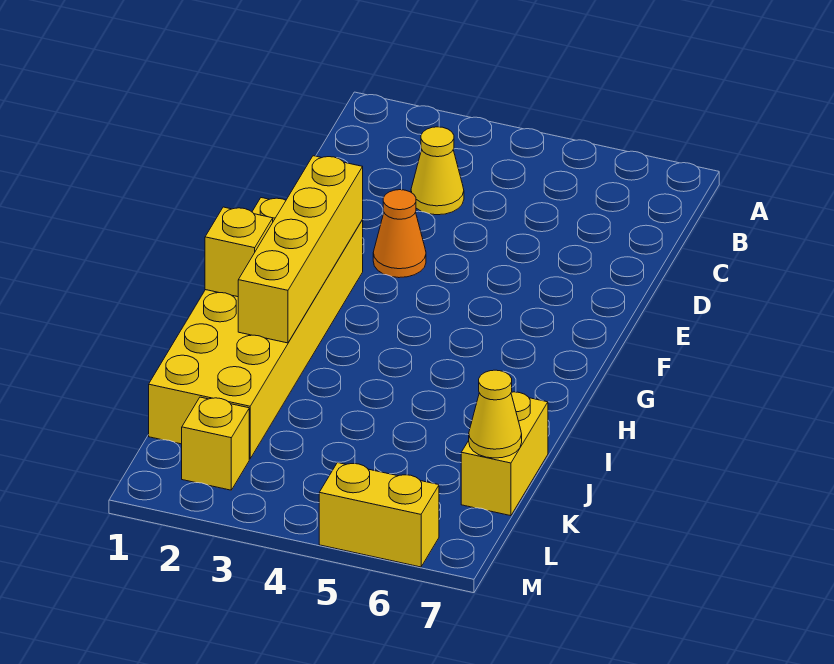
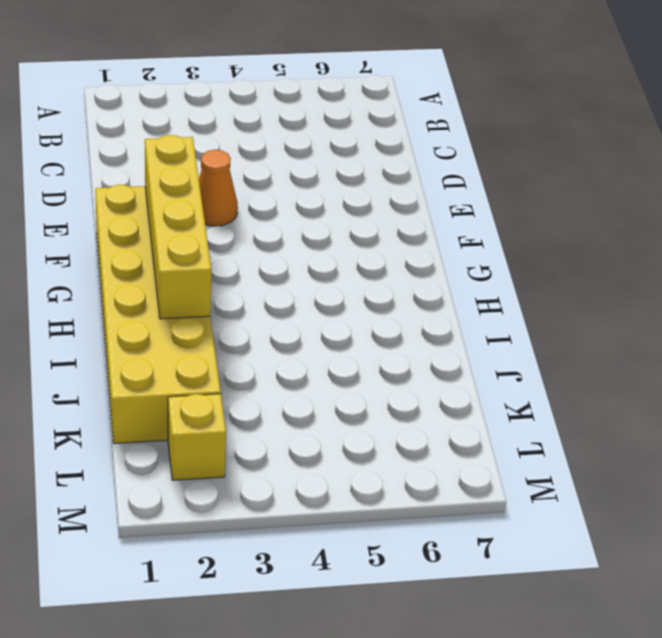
none -> yellow cone C3 level 1
none -> yellow brick J7:K7 level 1

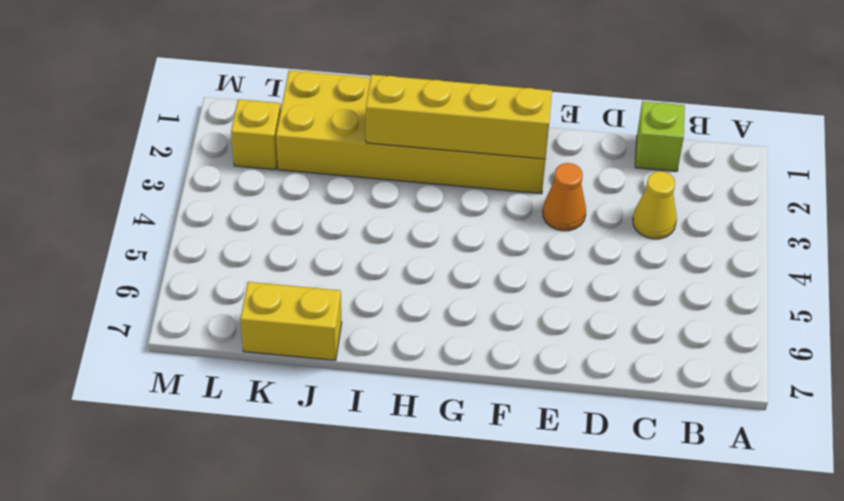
lime brick C1 level 1 -> none
none -> yellow brick M5:M6 level 1
none -> yellow brick H1 level 2

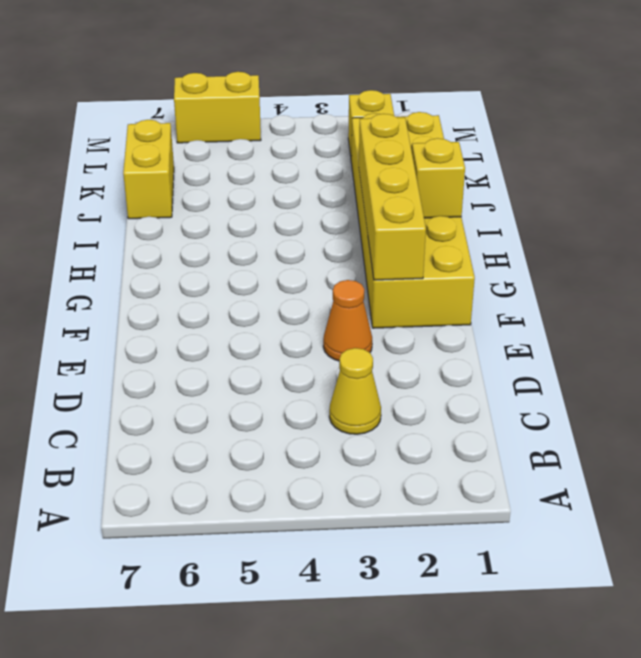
none -> yellow cone K7 level 2

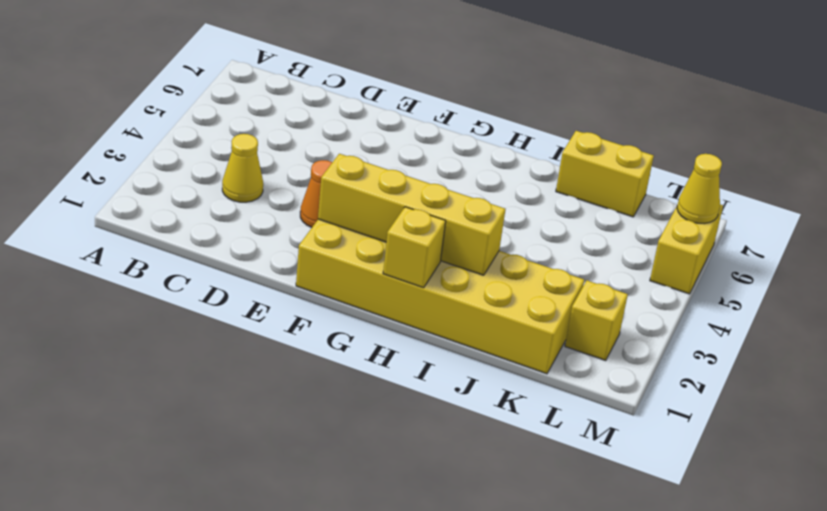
yellow cone M6 level 2 -> yellow cone K7 level 2

